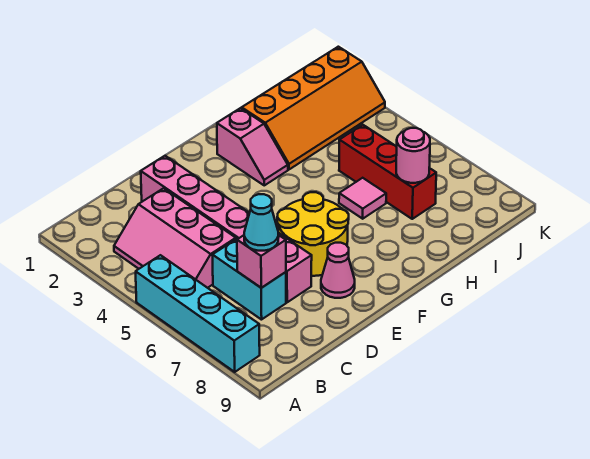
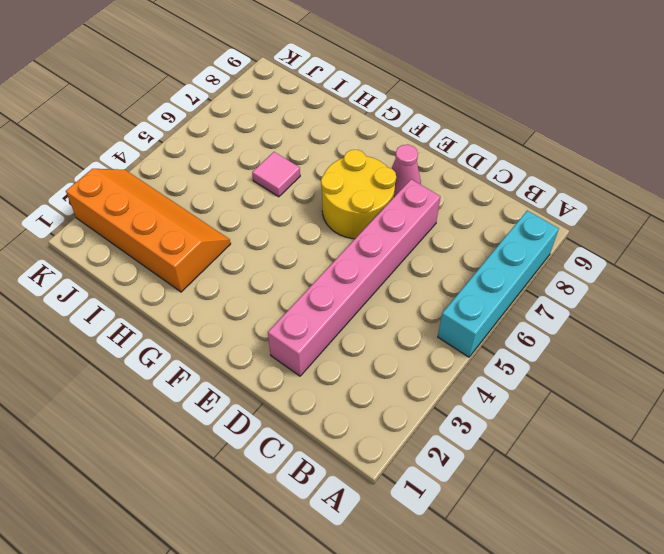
none -> pink slope B3:C5 level 1 top C
none -> cyan brick C6:C7 level 1
none -> pink slope G2:G3 level 1 top 2

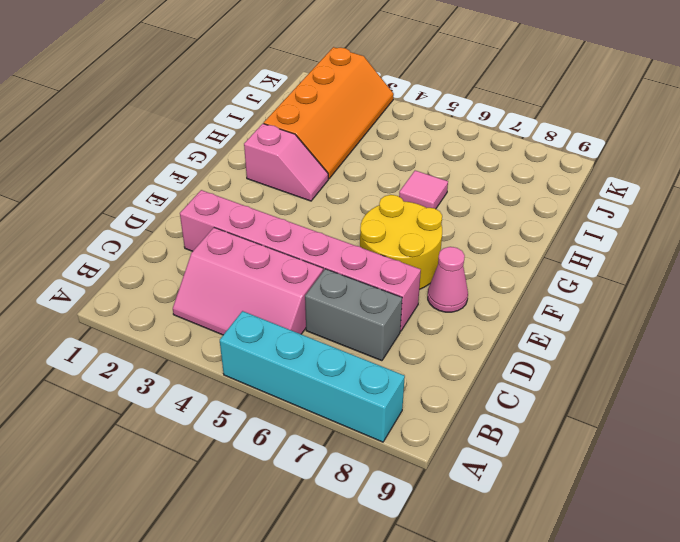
grey brick C6:C7 level 1 -> cyan brick C6:C7 level 1
none -> red brick I5:I7 level 1
none -> pink brick C7 level 2
none -> pink round brick I7 level 2

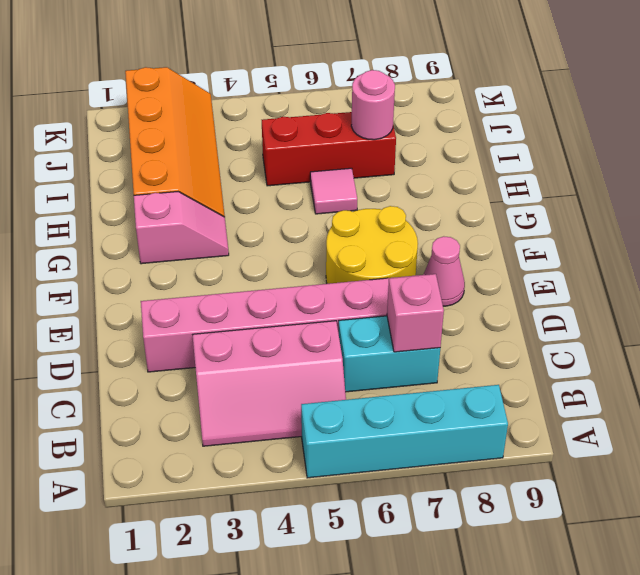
none -> cyan cone C7 level 3

